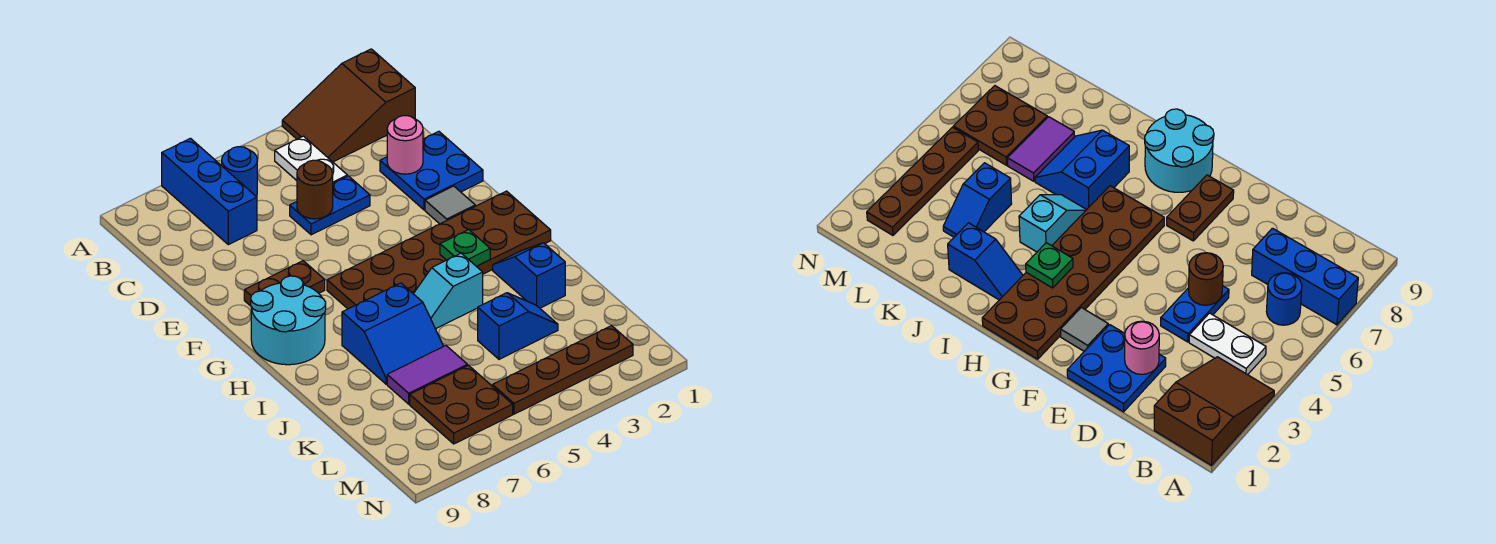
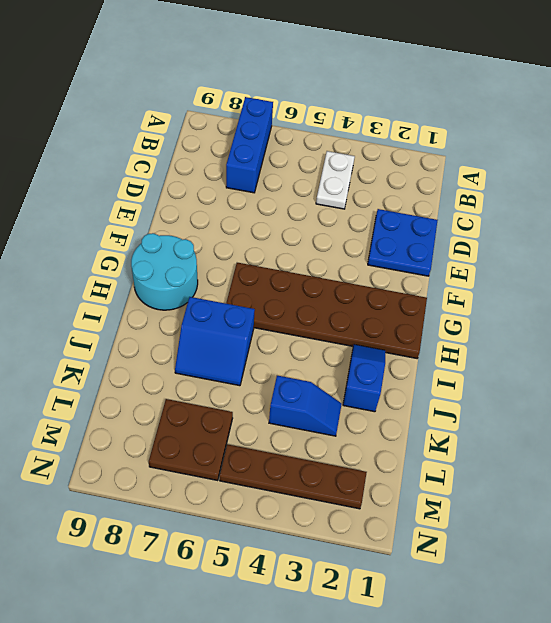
none -> brown slope A1:B3 level 1 top 1
none -> blue round brick B6 level 1
none -> blue plate D4:D5 level 1

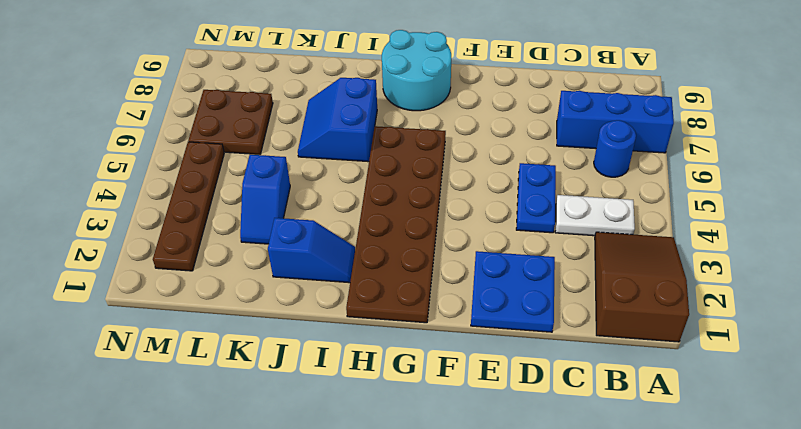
none -> grey tile F2 level 1
none -> brown plate F7:F8 level 1
none -> cyan slope I4:I5 level 1 top 4

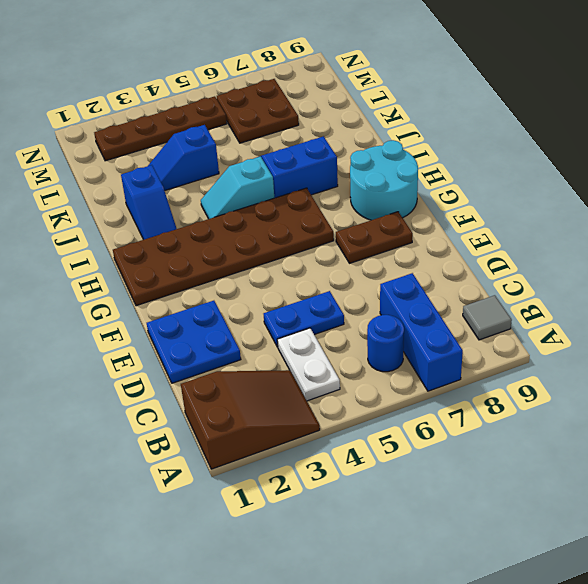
grey tile B9 level 1 -> grey tile F2 level 1
cyan slope I4:I5 level 1 top 5 -> cyan slope I4:I5 level 1 top 4
none -> purple tile K6:K7 level 1
none -> pink round brick D2 level 2
none -> brown round brick D5 level 2

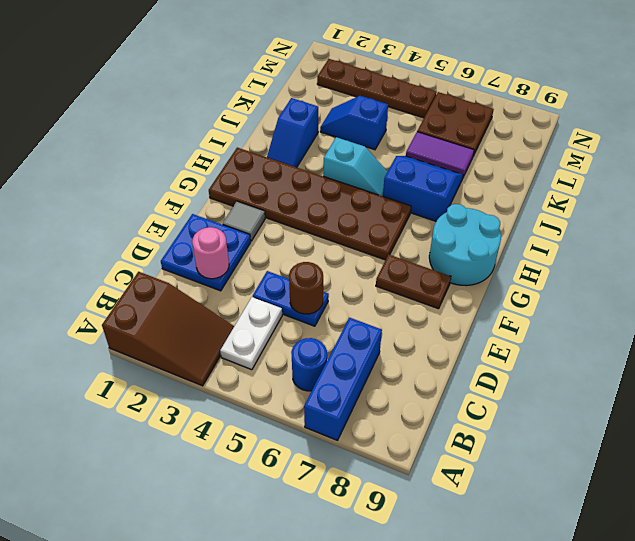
none -> green plate H3 level 2

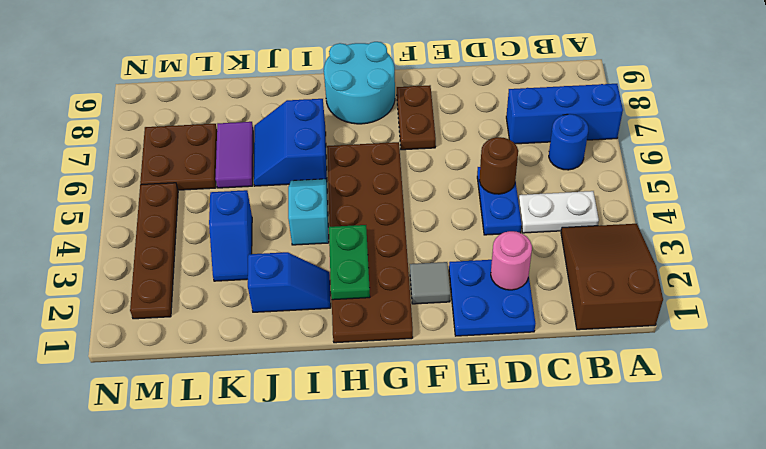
green plate H2:H3 level 2 -> green plate H3 level 2

